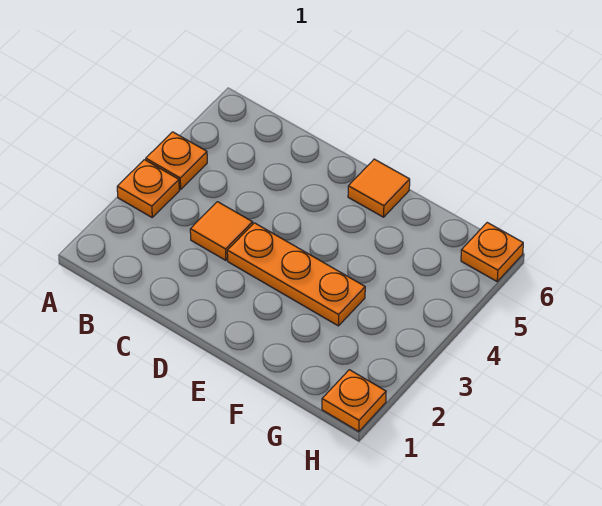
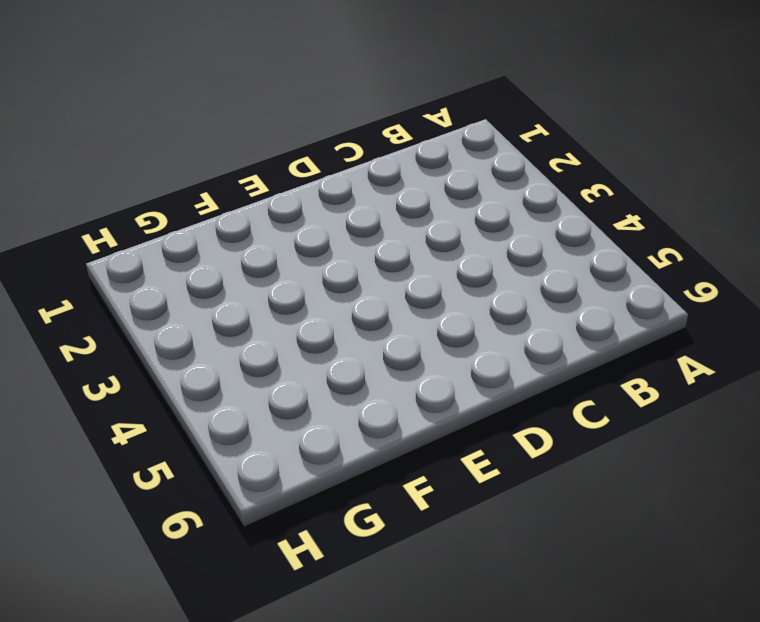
none -> orange plate A3 level 1
none -> orange plate A4 level 1

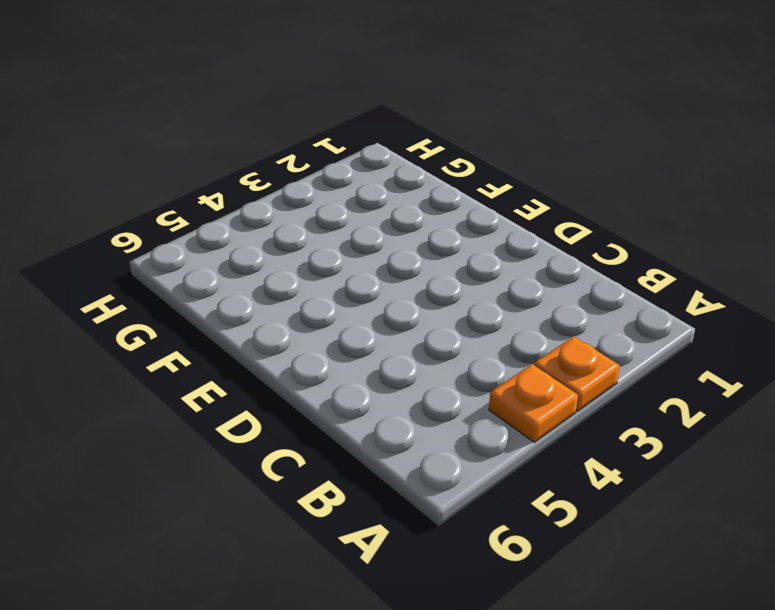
none -> orange tile C3 level 1
none -> orange plate D3:F3 level 1

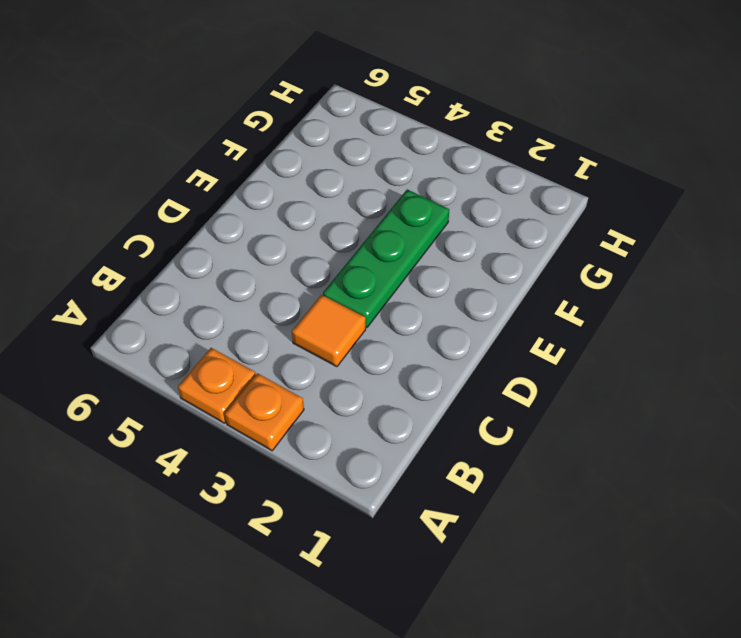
green plate D3:F3 level 1 -> orange plate D3:F3 level 1
none -> orange tile E6 level 1
none -> orange plate H1 level 1

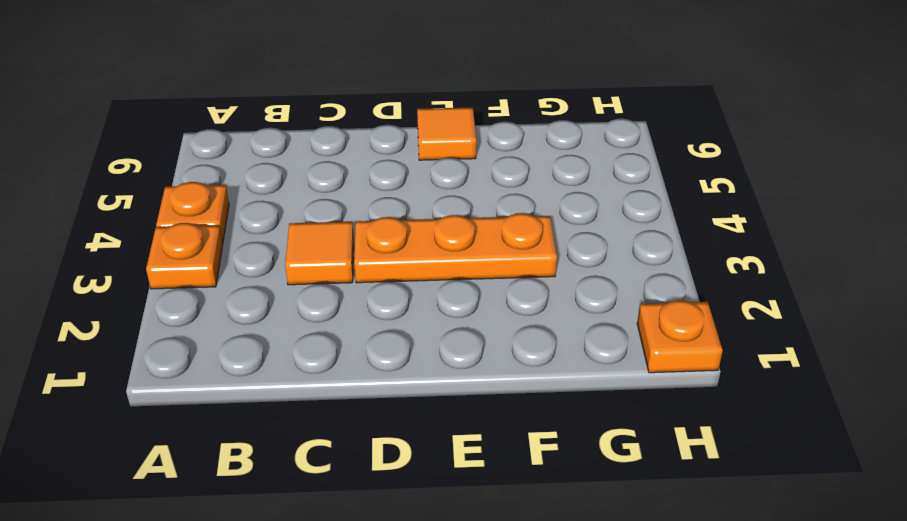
none -> orange plate H6 level 1

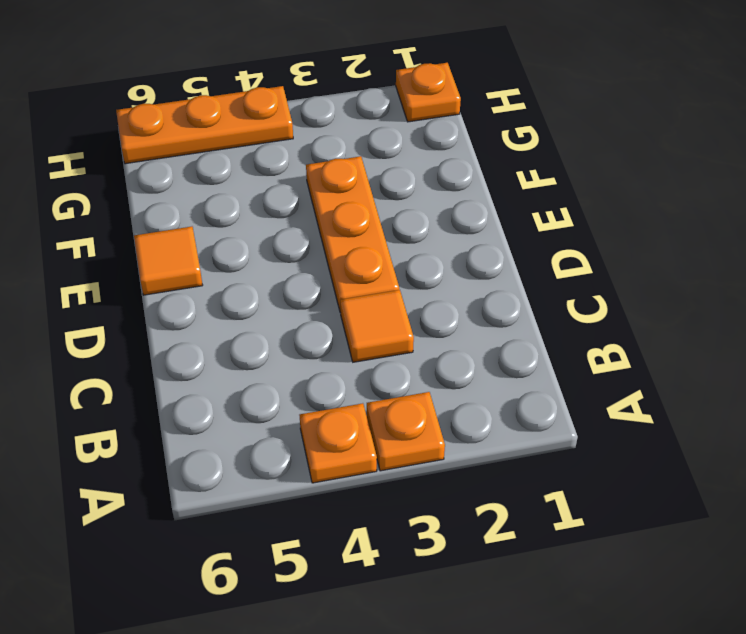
orange plate H4:H6 level 1 -> orange plate H6 level 1

